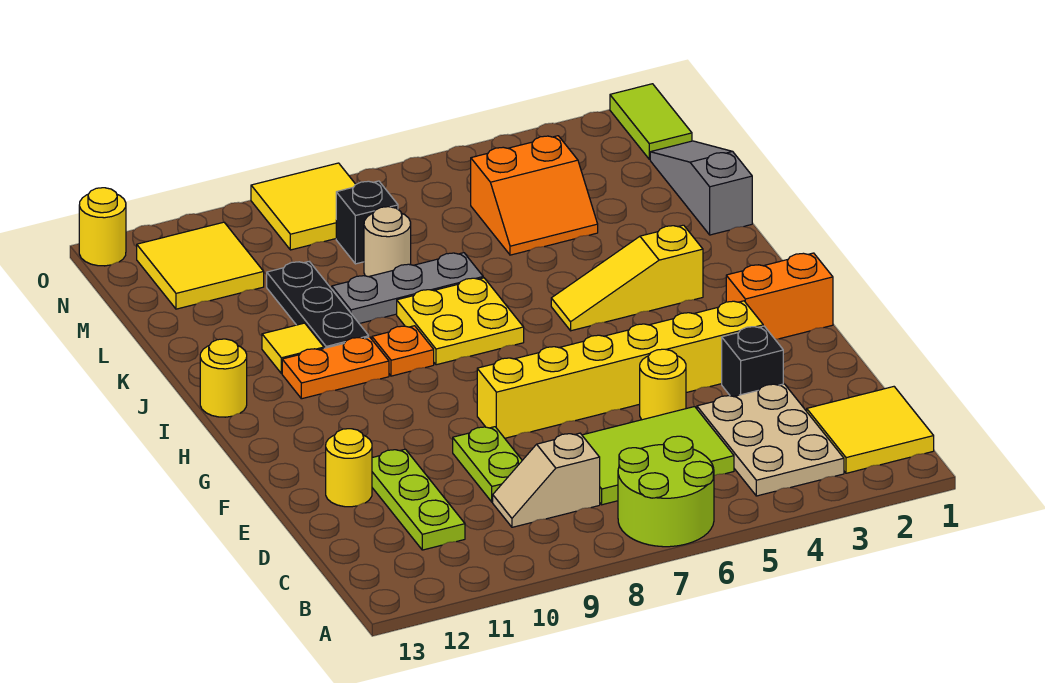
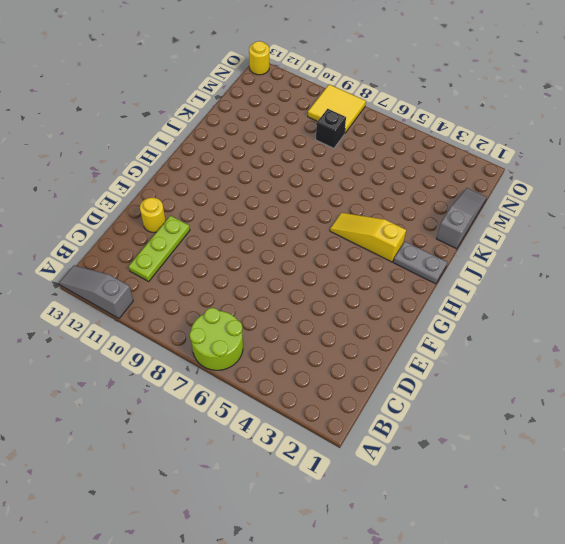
grey slope A11:A13 level 1 top 11 -> none
grey plate I1:I2 level 1 -> none
none -> yellow tile B1:C2 level 1
none -> tan plate B3:D4 level 1
none -> lime tile C5:D7 level 1

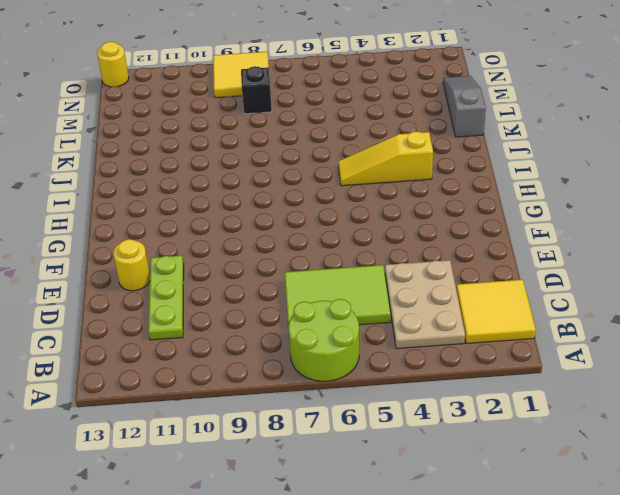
none -> tan slope C8:C9 level 1 top 8
none -> lime plate D9:E9 level 1
none -> black brick E3 level 1

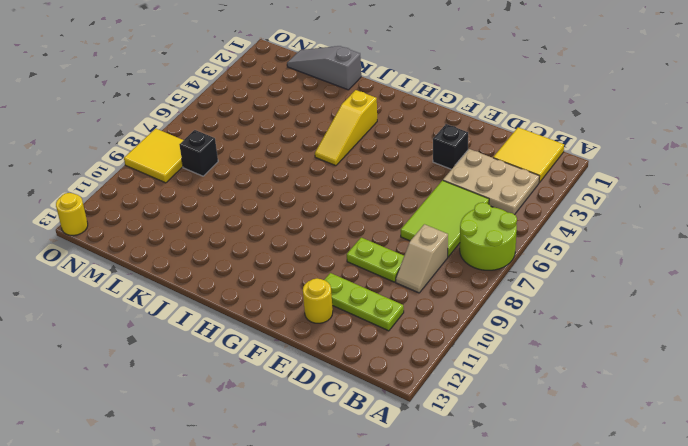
none -> yellow round brick E5 level 1
none -> yellow brick F3:F8 level 1
none -> orange brick G1:G2 level 1

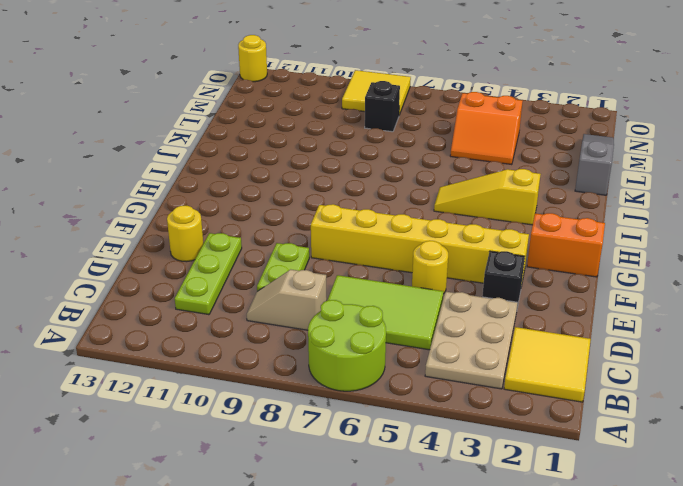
none -> yellow plate I7:J8 level 1
none -> orange plate I9 level 1
none -> orange plate I10:I11 level 1

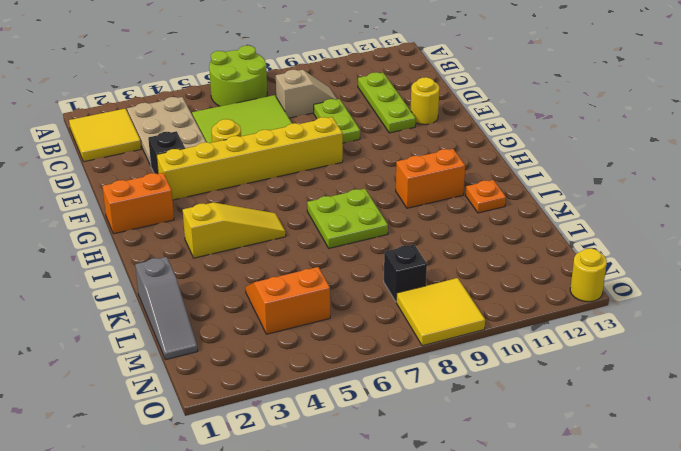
lime plate I7:J8 level 1 -> yellow plate I7:J8 level 1
orange brick I10:I11 level 1 -> orange plate I10:I11 level 1
orange plate J12 level 1 -> orange plate I9 level 1
none -> yellow round brick I13 level 1
none -> black plate J10:L10 level 1
none -> yellow tile J11 level 1

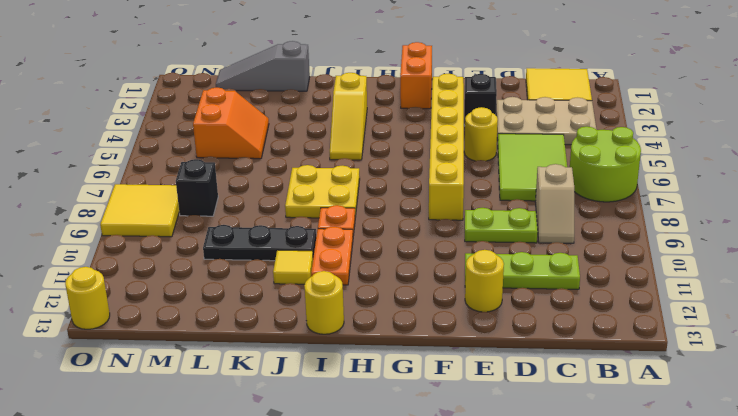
none -> grey plate K7:K9 level 1
none -> tan round brick L8 level 1
none -> yellow tile M11:N12 level 1

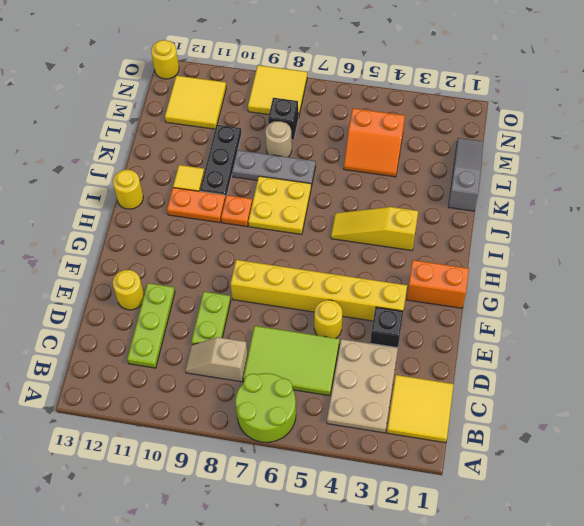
none -> lime tile N1:O1 level 1

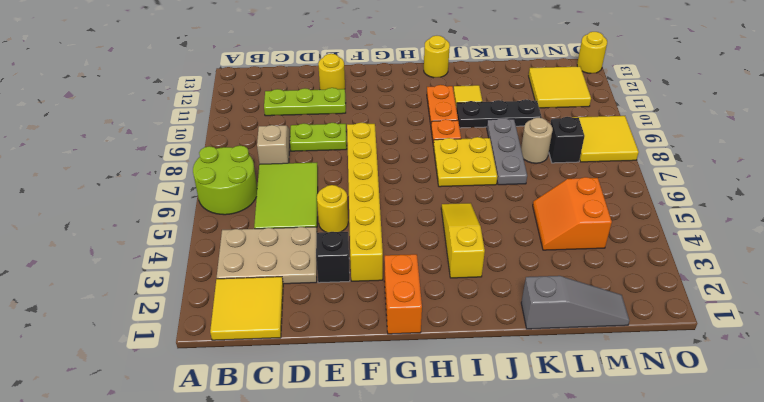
none -> lime tile N1:O1 level 1

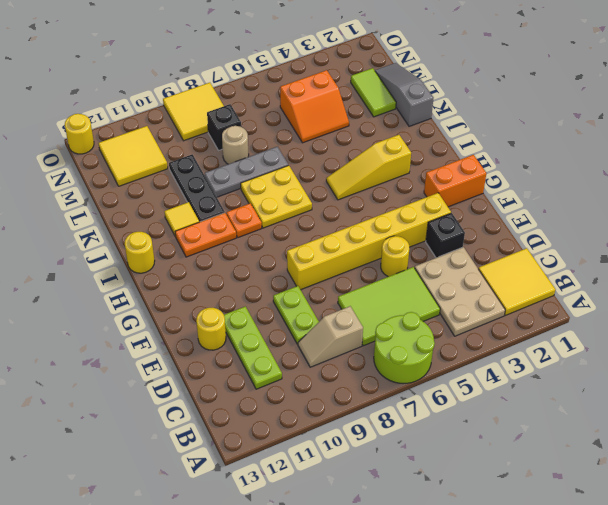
lime tile L2:M2 level 1 -> lime tile N1:O1 level 1

